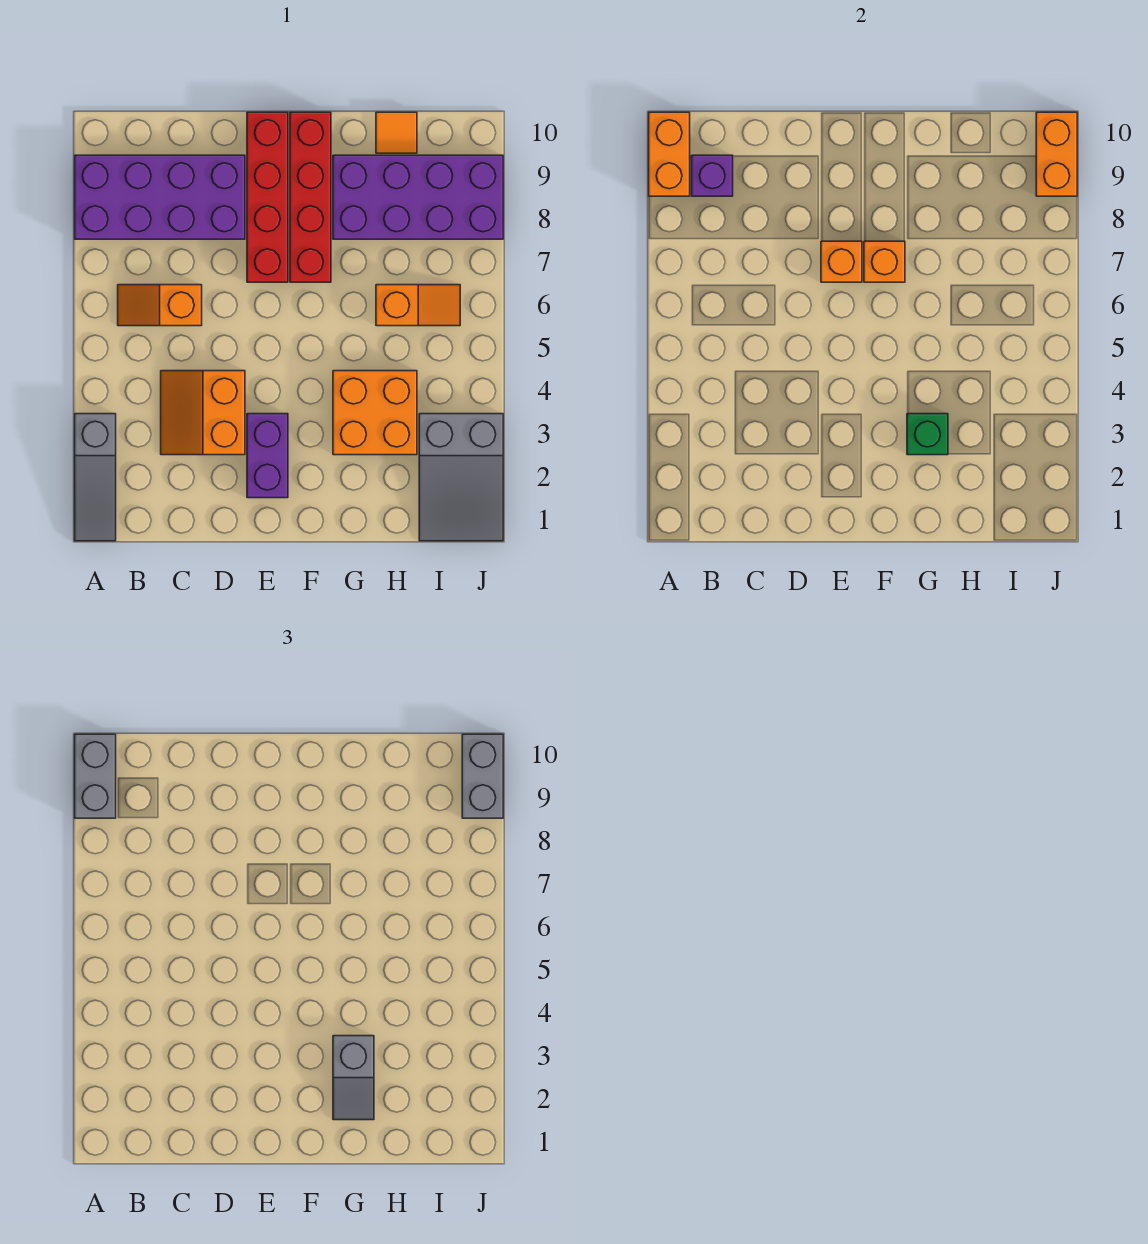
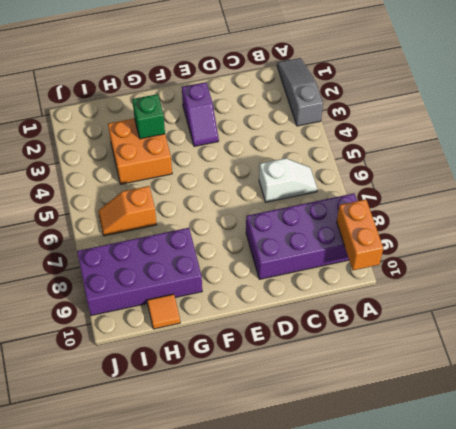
white slope B6:C6 level 1 top C -> orange slope B6:C6 level 1 top C
purple slope E2:E3 level 1 top 2 -> purple brick E2:E3 level 1
none -> orange slope C3:D4 level 1 top D
none -> red brick E7:E10 level 1
none -> red brick F7:F10 level 1

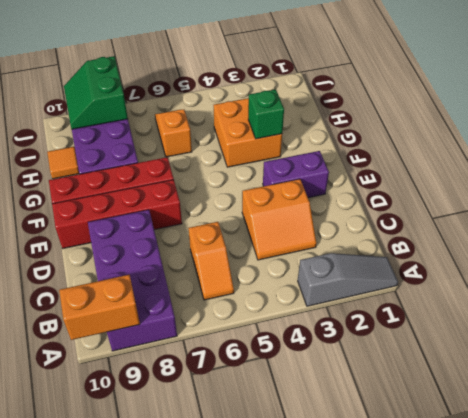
green slope I8:J9 level 2 top 8 -> orange brick J9:J10 level 2
none -> grey slope I1:J3 level 1 top 3
none -> purple brick B9 level 2
none -> orange brick E7 level 2

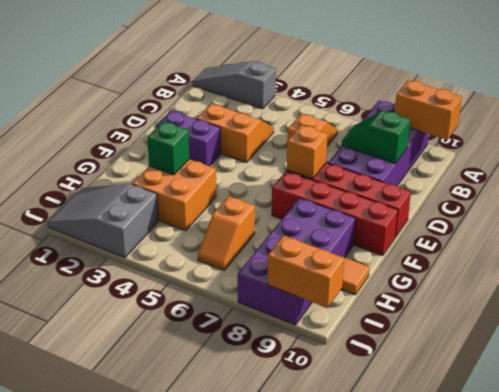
green slope C8:C9 level 2 top 9 -> none
none -> purple brick B9 level 2
none -> orange brick F7 level 2
none -> grey brick A9:A10 level 3

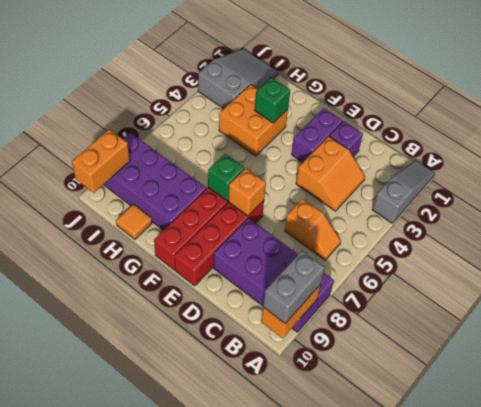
purple brick D2 level 1 -> purple brick B9 level 2
green brick F7 level 2 -> orange brick F7 level 2
none -> orange slope H6:I6 level 1 top H
none -> grey slope G2:G3 level 3 top 3
none -> grey brick J9:J10 level 3

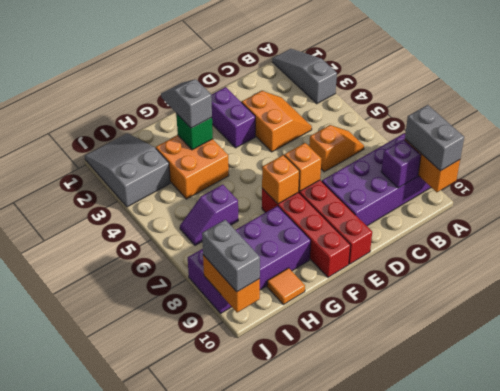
purple slope H6:I6 level 1 top H -> orange slope H6:I6 level 1 top H

